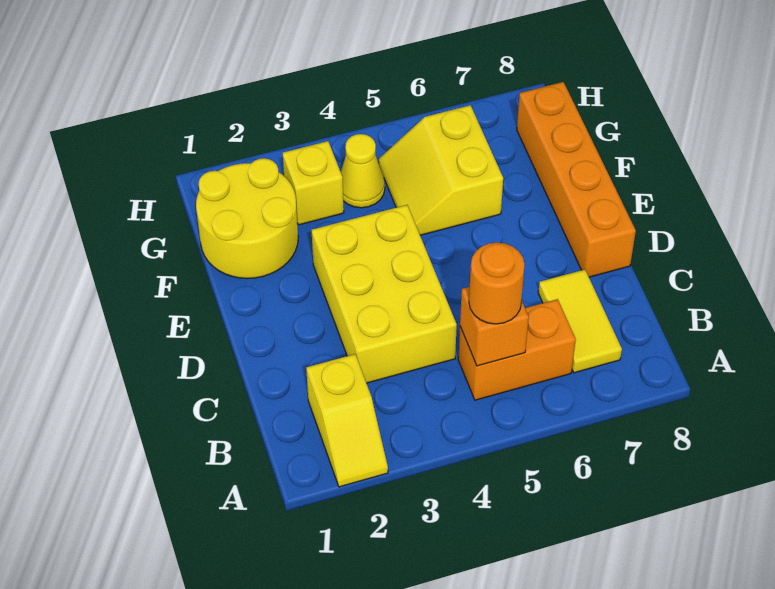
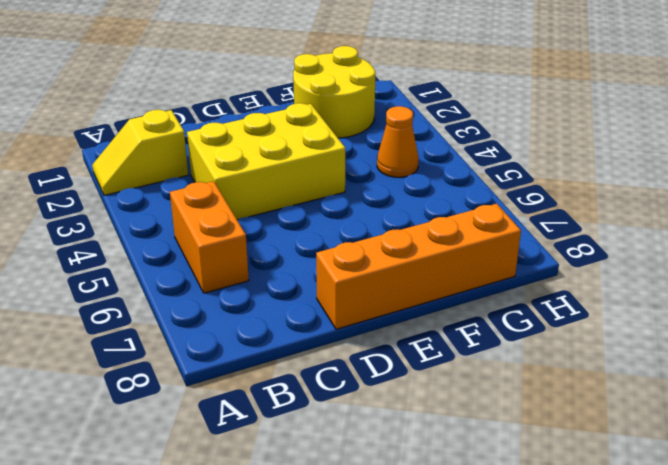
orange cone G4 level 1 -> yellow cone G4 level 1
none -> yellow tile B7:C7 level 1
none -> yellow slope F5:G6 level 1 top 6

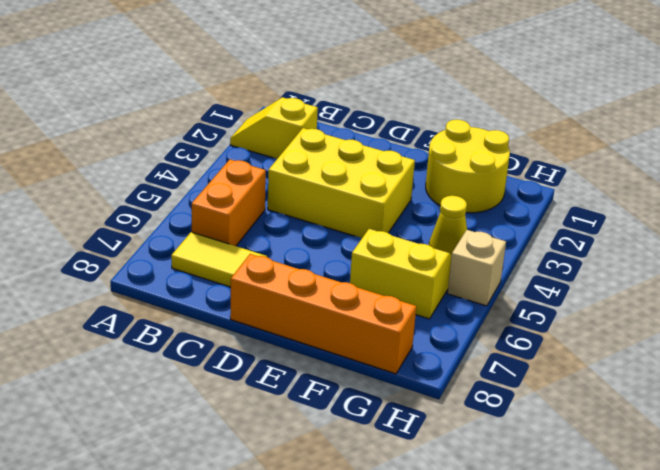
tan brick H5 level 1 -> none
none -> yellow brick G3 level 1
none -> orange brick B5 level 2

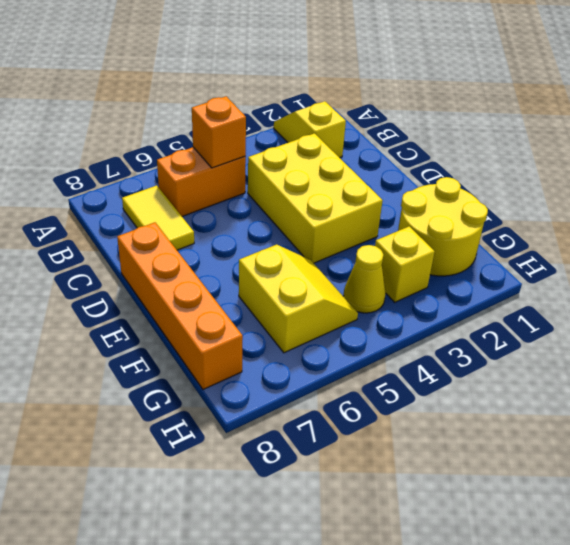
none -> orange round brick B5 level 3

